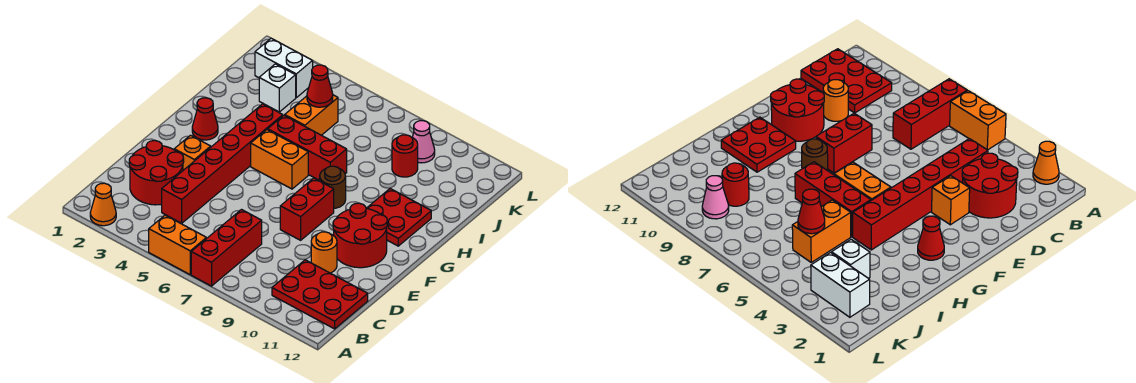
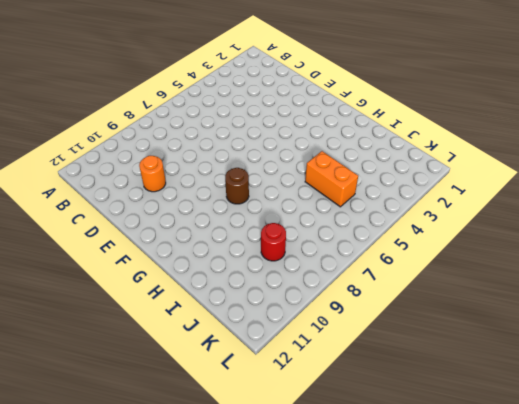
none -> orange cone A2 level 1
none -> orange brick A5:A6 level 1
none -> red brick A7:C7 level 1

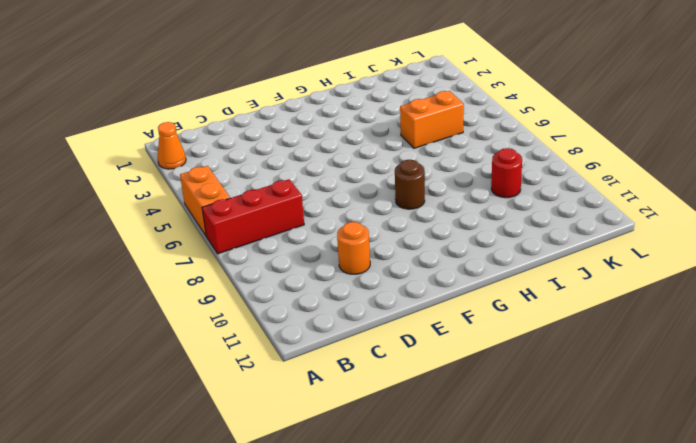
none -> red plate B10:C12 level 1
none -> red round brick C2:D3 level 1
none -> red brick C4:H4 level 1

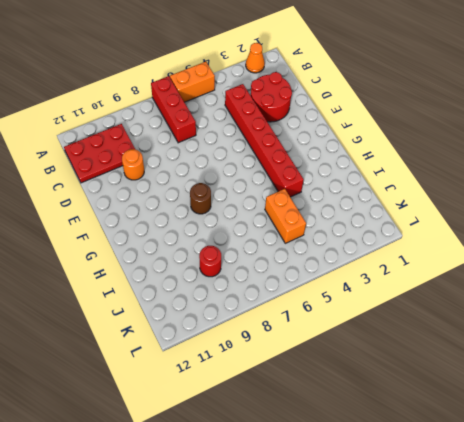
none -> orange brick E3 level 1
none -> red brick E8:F8 level 1
none -> red round brick E10:F11 level 1

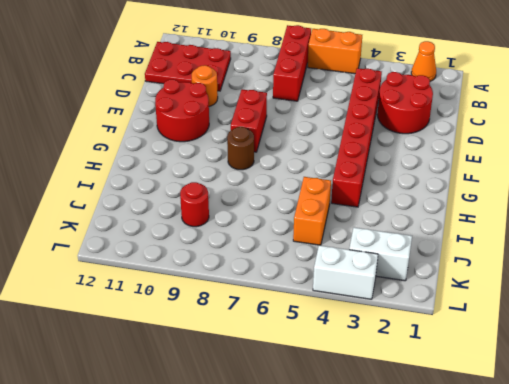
white brick L3:L4 level 1 -> none
none -> orange brick E3 level 1
none -> red cone G2 level 1
none -> orange brick G5:G6 level 1

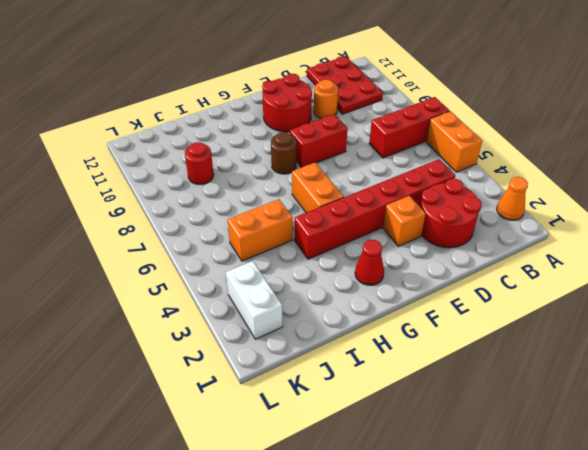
none -> red plate G10:H11 level 1
none -> red brick H5:H7 level 1
none -> white brick J3 level 1

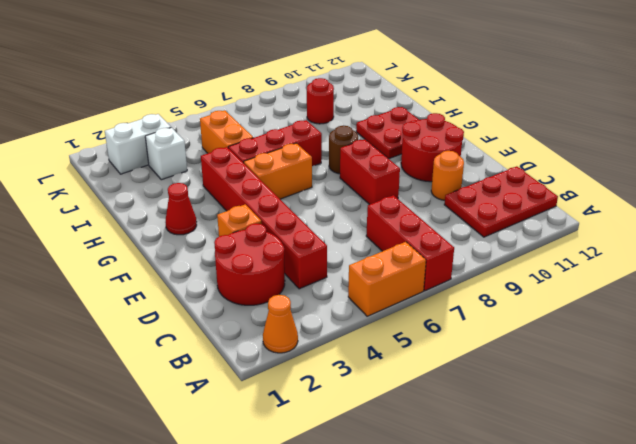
none -> pink cone K9 level 1
none -> red cone J5 level 2

